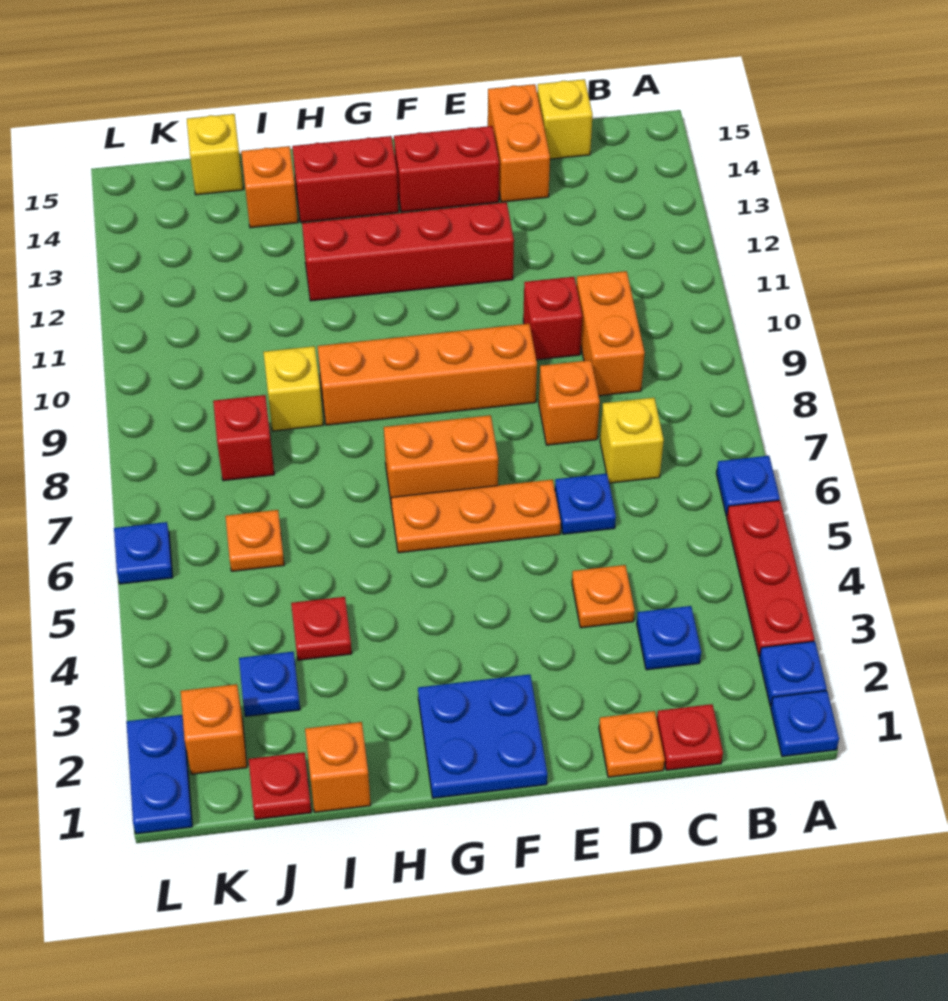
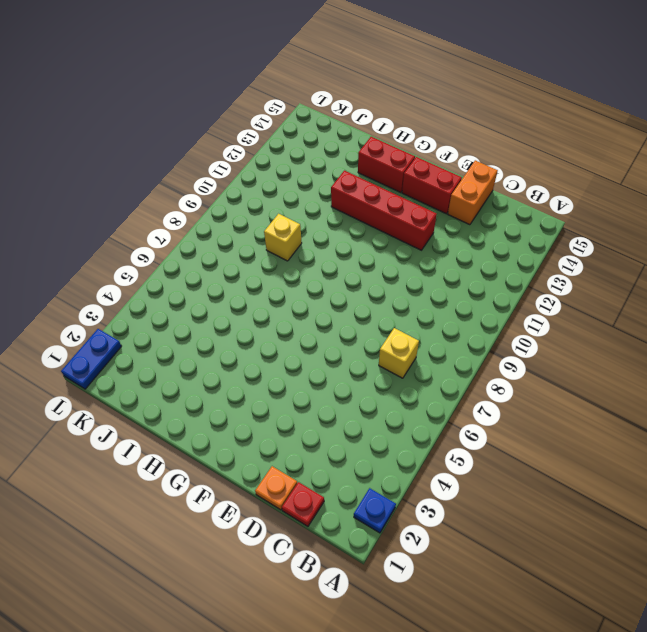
none -> blue plate A1 level 1
none -> red plate A3:A5 level 1
none -> blue plate A6 level 1
none -> blue plate C3 level 1

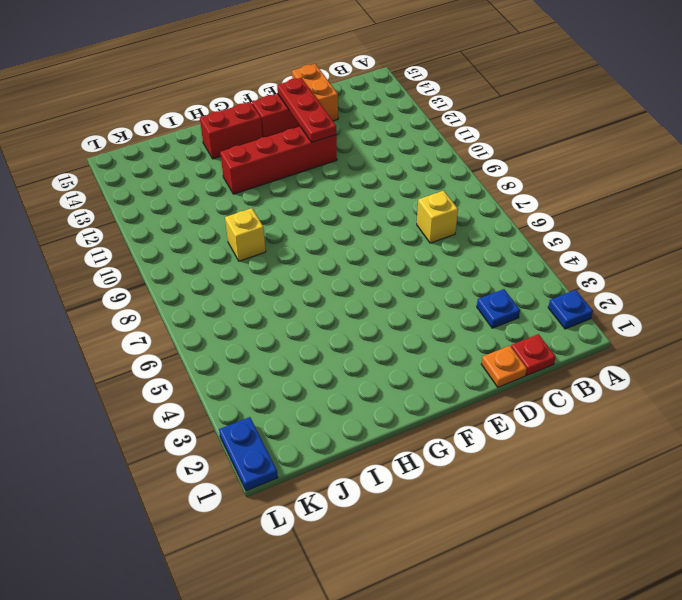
red plate E12:E14 level 2 -> red plate A3:A5 level 1
none -> blue plate A1 level 1
none -> blue plate A6 level 1
none -> orange brick C9:C10 level 1
none -> yellow brick C15 level 1

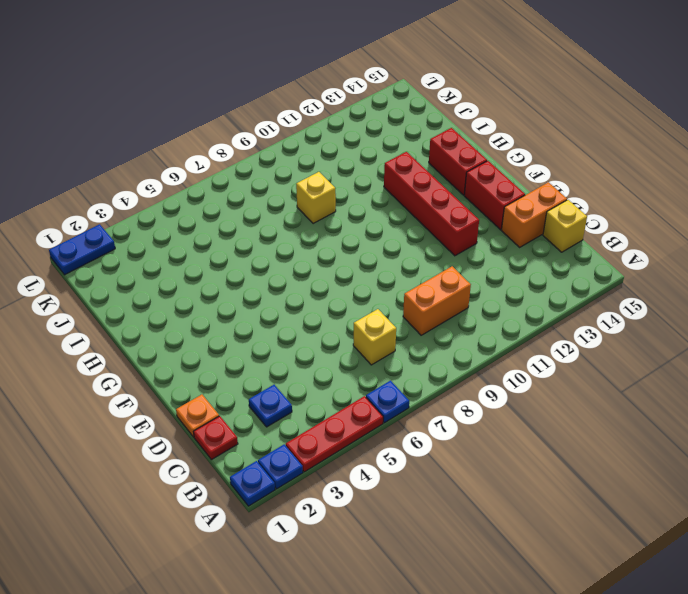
none -> orange plate D4 level 1
none -> blue plate D6 level 1
none -> orange brick D8 level 1
none -> red brick D10 level 1

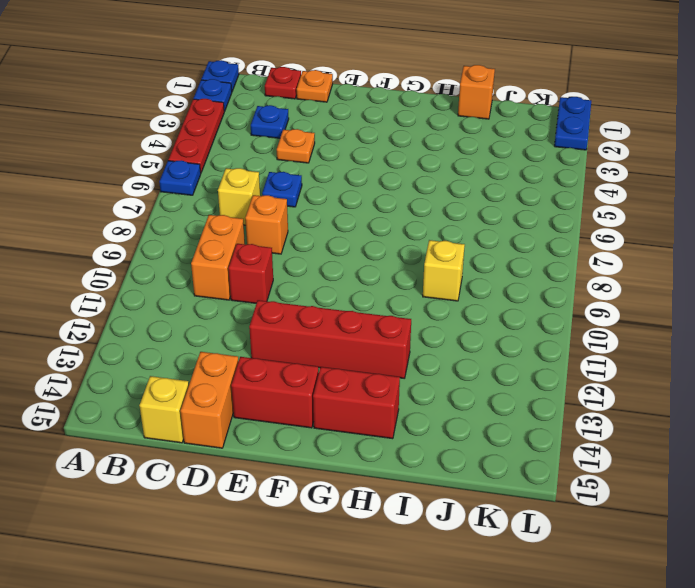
none -> orange plate E6:G6 level 1
none -> orange brick E9:H9 level 1
none -> blue plate F1:G2 level 1
none -> orange brick F7:G7 level 1

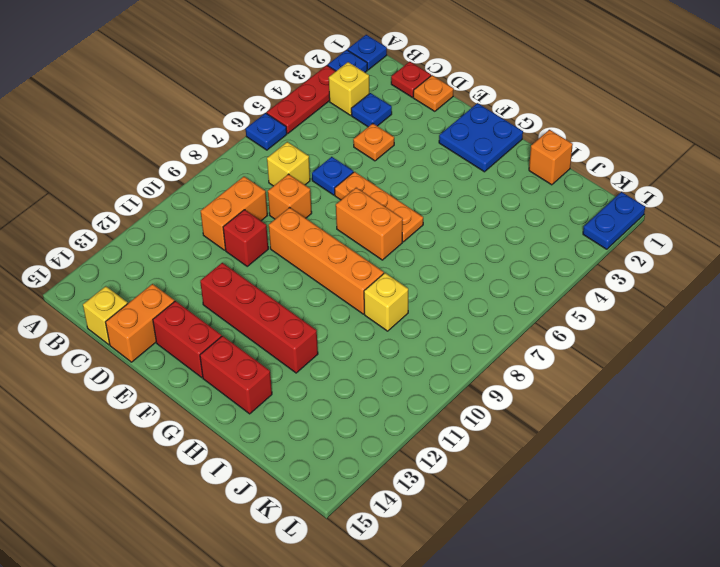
yellow brick B3 level 1 -> yellow brick J15 level 1
none -> red plate I4 level 1
none -> orange brick I14 level 1
none -> red plate J1 level 1
none -> blue plate J3 level 1

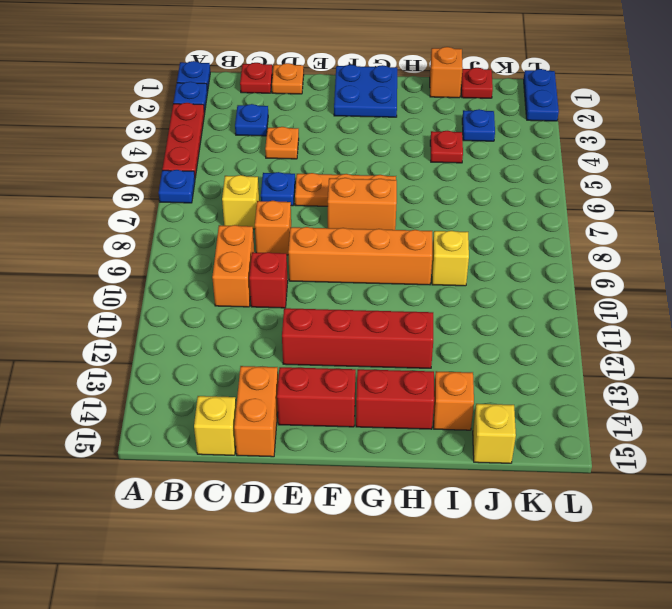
none -> orange plate J6 level 1
none -> red brick J8 level 1
none -> orange brick K2 level 1
none -> blue plate L6 level 1

